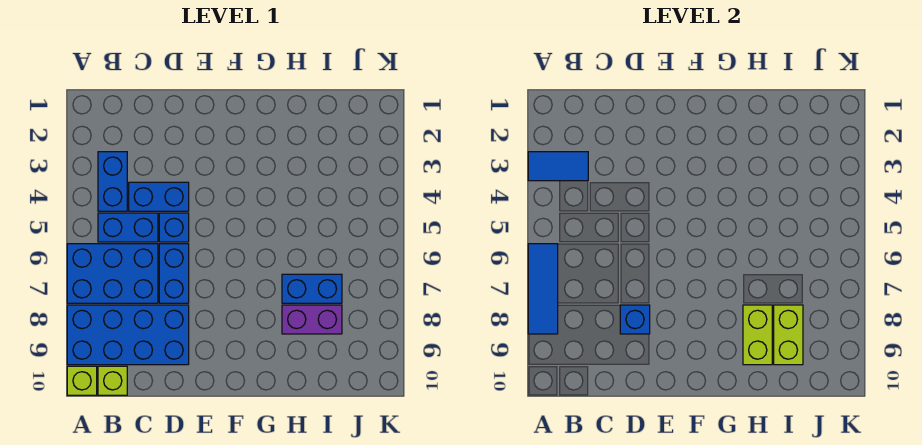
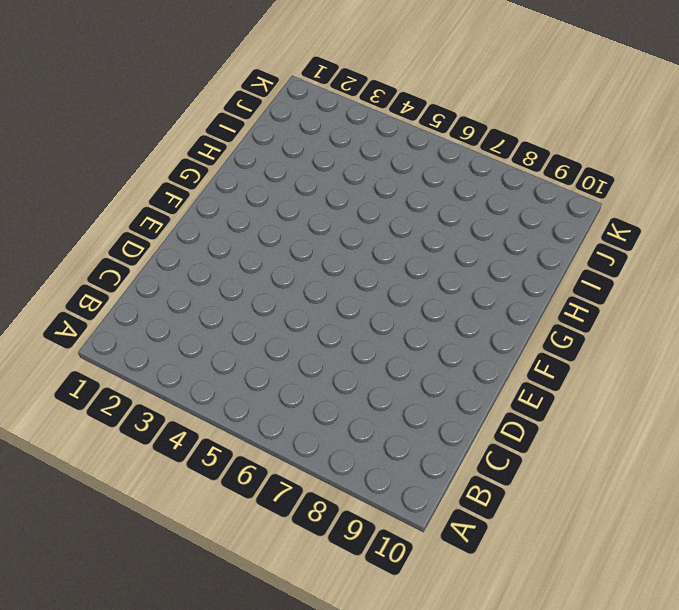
none -> blue brick A6:C7 level 1
none -> blue brick A8:D9 level 1
none -> lime brick A10 level 1

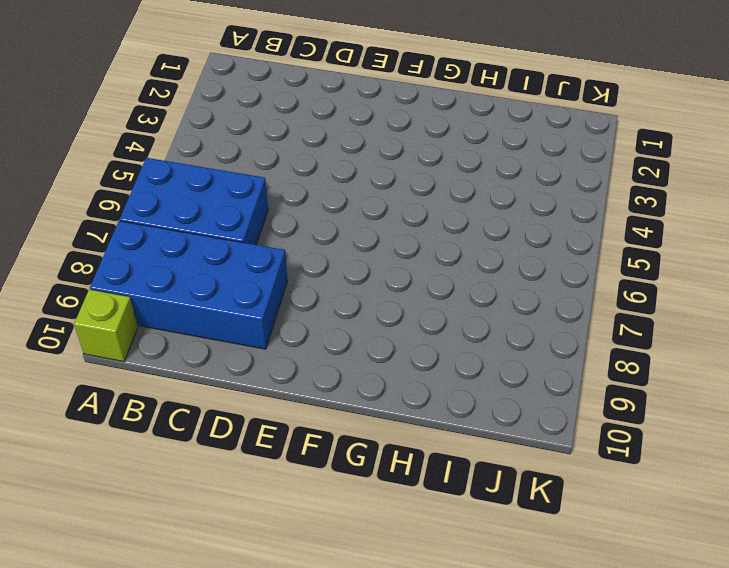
none -> blue brick B3:B4 level 1
none -> blue brick B5:C5 level 1
none -> lime brick B10 level 1

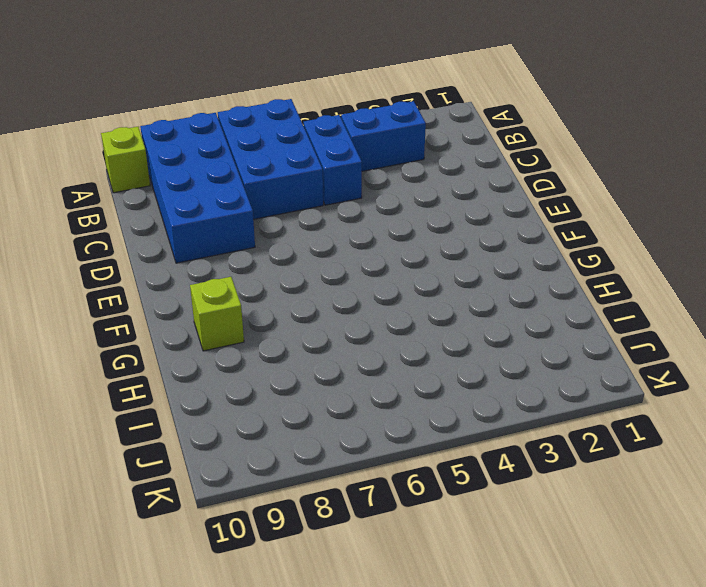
lime brick G9 level 1 -> lime brick B10 level 1
none -> blue brick C4:D4 level 1
none -> blue brick D5 level 1
none -> blue brick D6:D7 level 1

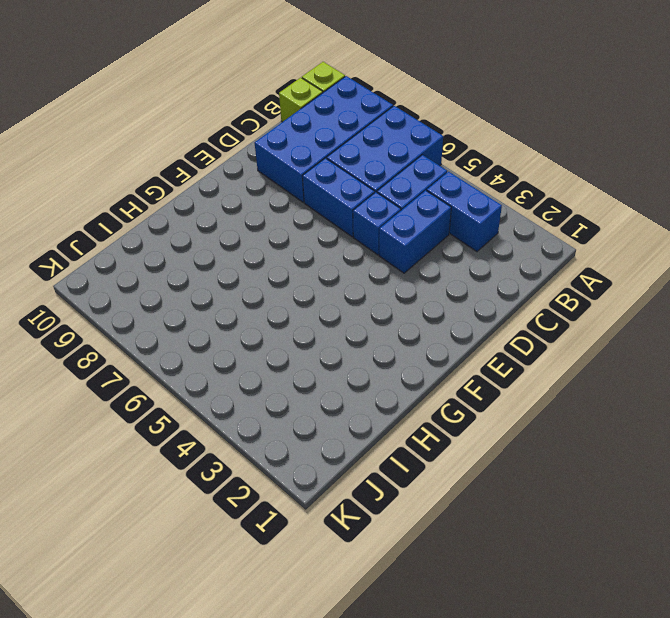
none -> blue brick H7:I7 level 1
none -> purple brick H8:I8 level 1
none -> blue tile A3:B3 level 2

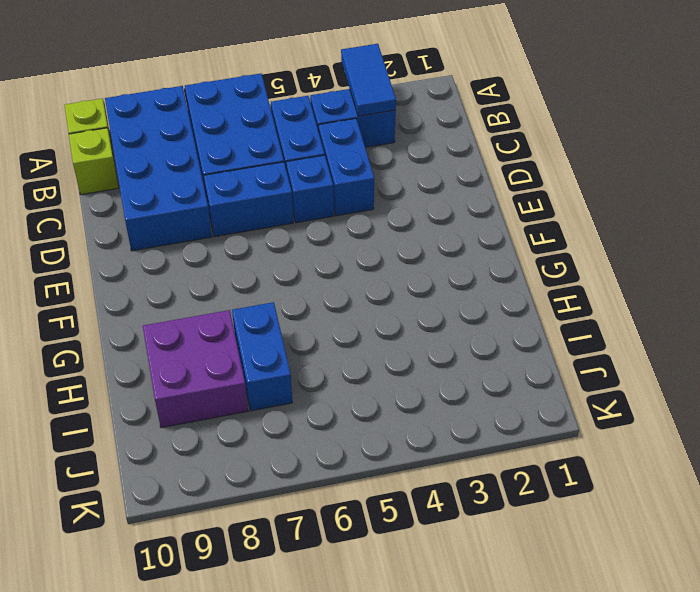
purple brick H8:I9 level 1 -> purple brick H8:I8 level 1
none -> blue tile A6:A8 level 2
none -> blue brick D8 level 2
none -> lime brick H8:H9 level 2

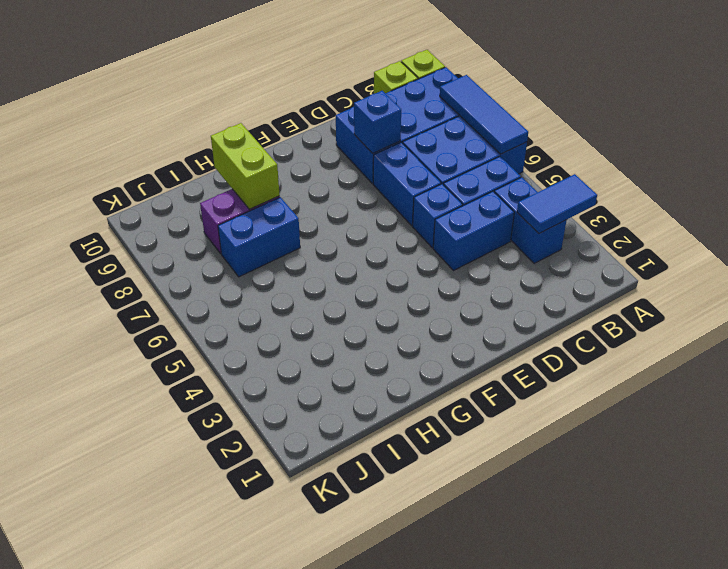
none -> lime brick I8:I9 level 2

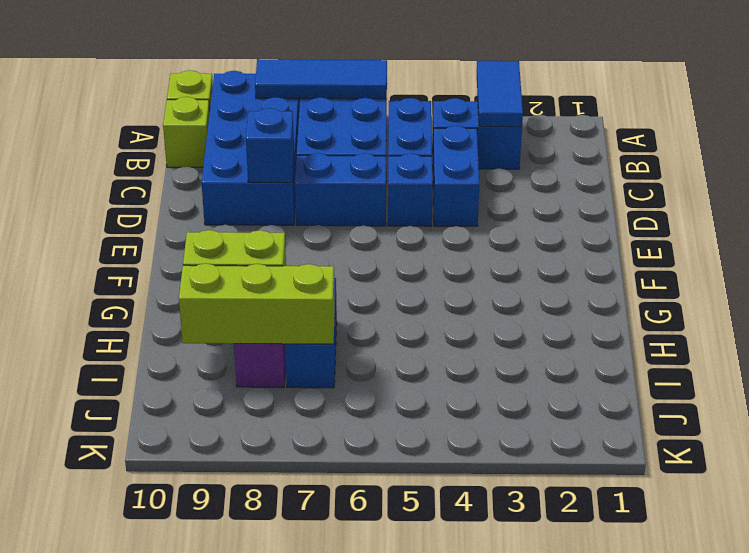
lime brick I7:I9 level 2 -> lime brick I8:I9 level 2

